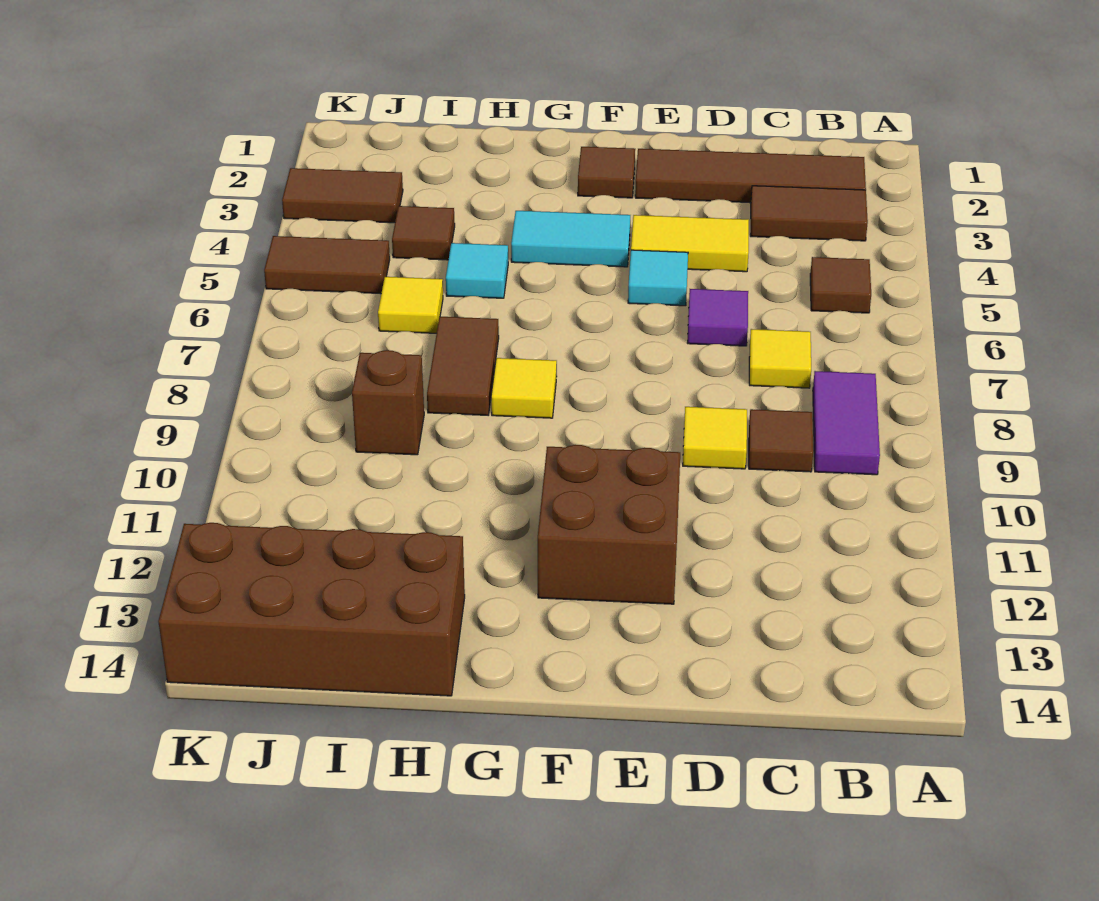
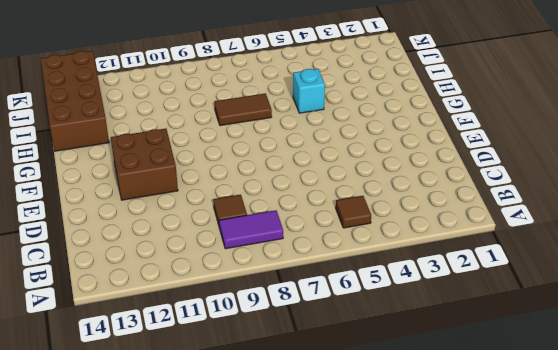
cyan brick H5 level 1 -> cyan tile H5 level 1
none -> brown tile B2:E2 level 1
none -> brown tile B3:C3 level 1
none -> yellow tile C7 level 1

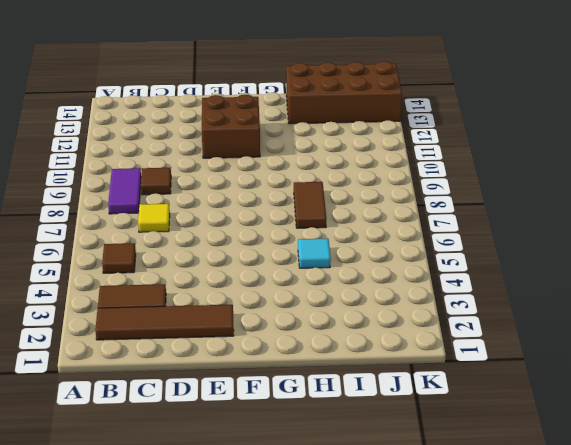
none -> yellow tile D4:E4 level 1
none -> purple tile D6 level 1
none -> yellow tile D9 level 1

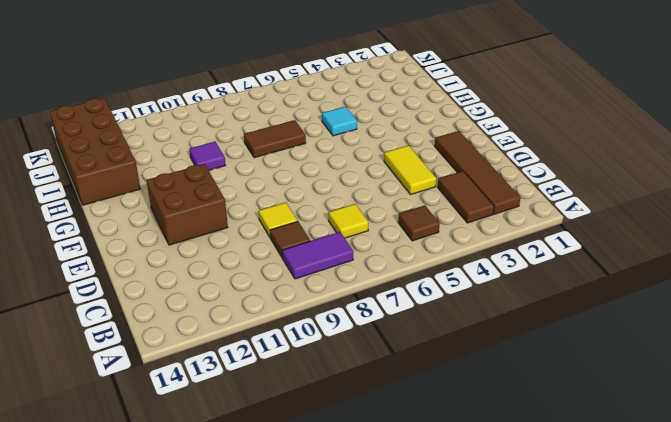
purple tile H10 level 1 -> purple tile D6 level 1
none -> cyan tile E5 level 1
none -> brown tile F2 level 1
none -> cyan tile F4:G4 level 1

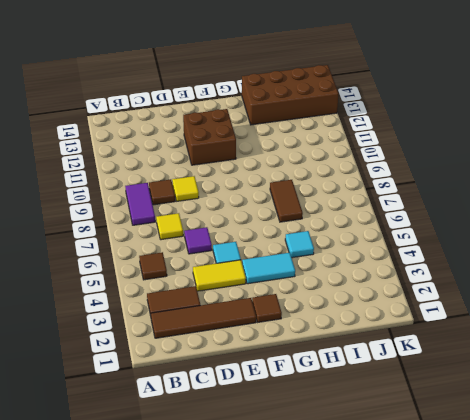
none -> yellow tile G8 level 1
none -> brown tile I4 level 1
none -> yellow tile I6 level 1

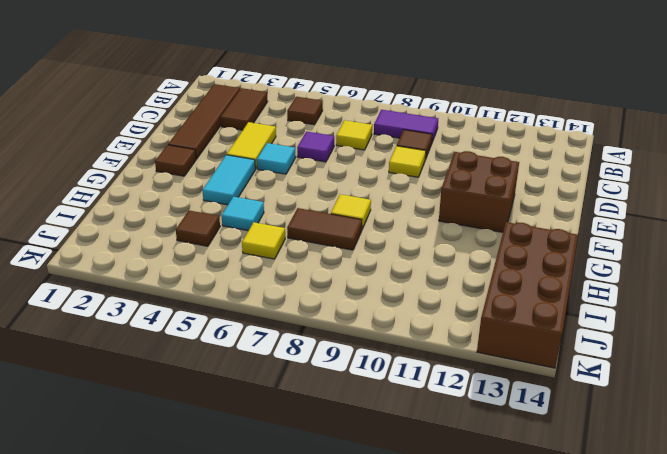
none -> brown brick I9 level 1
none -> brown tile J3:K3 level 1
none -> brown tile J5:K5 level 1

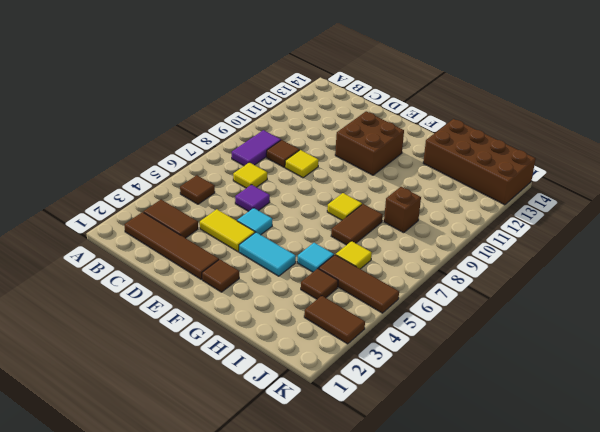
brown tile I5:K5 level 1 -> brown tile J5:K5 level 1

